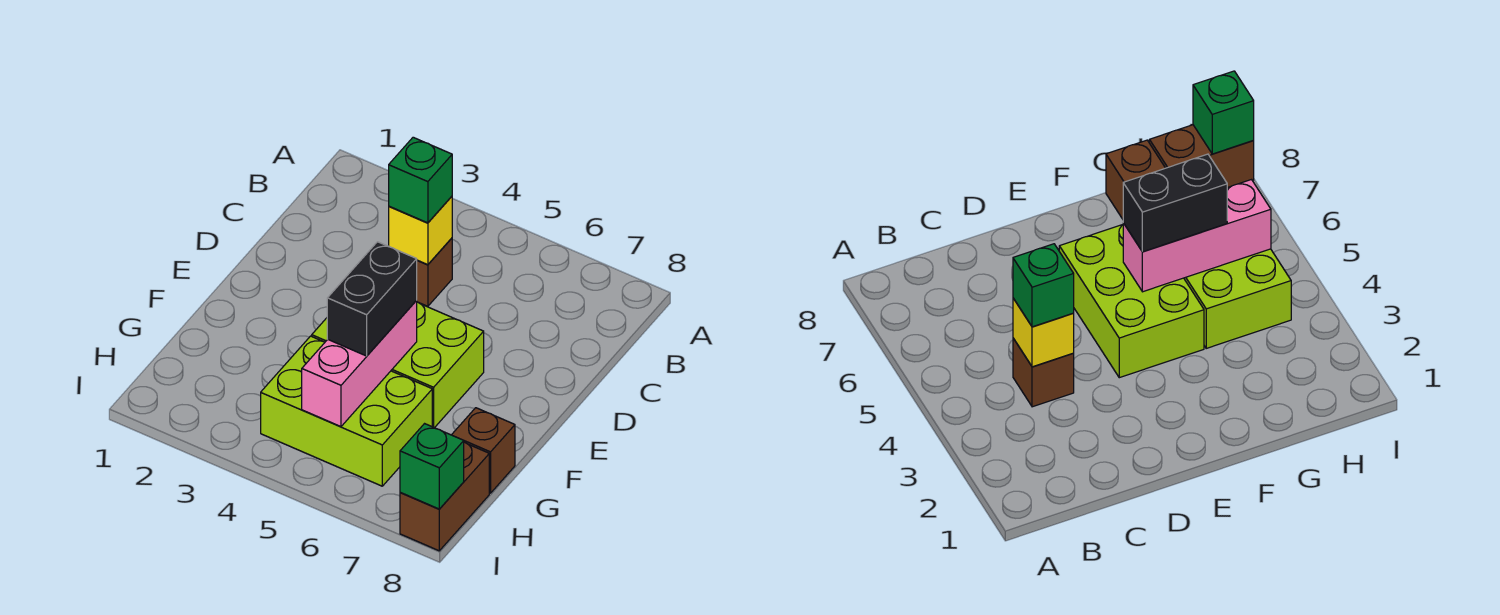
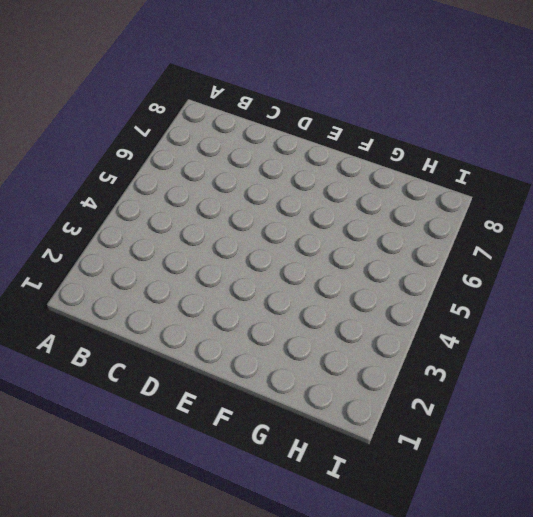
none -> brown brick C4 level 1
none -> lime brick E4:F6 level 1

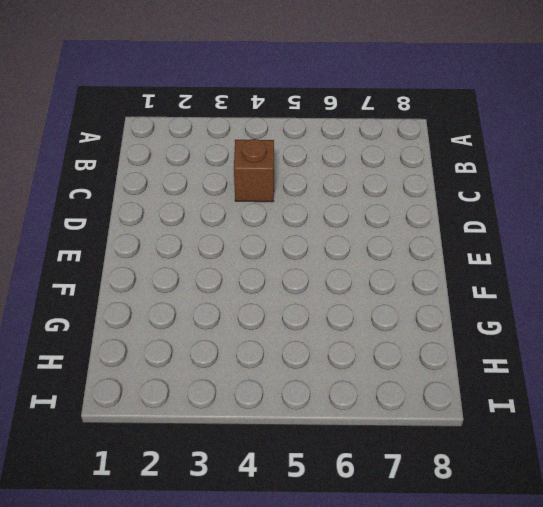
none -> lime brick E4:F6 level 1
none -> lime brick G4:H6 level 1

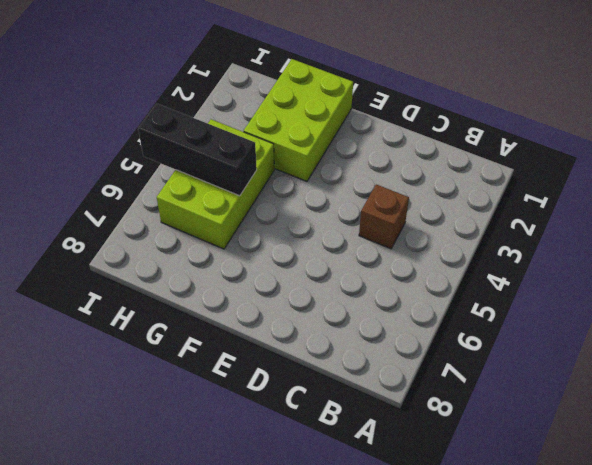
lime brick F1:G3 level 1 -> lime brick E4:F6 level 1
black brick G5:I5 level 2 -> pink brick F5:H5 level 2
none -> brown brick G8 level 1
none -> brown brick H8:I8 level 1

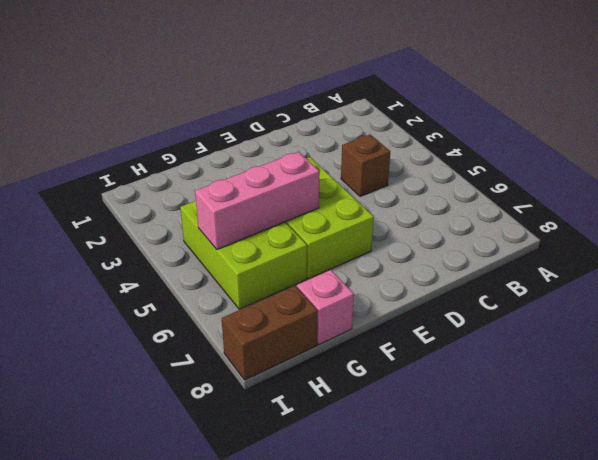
pink brick G8 level 1 -> brown brick G8 level 1
none -> yellow brick C4 level 2
none -> green brick I8 level 2

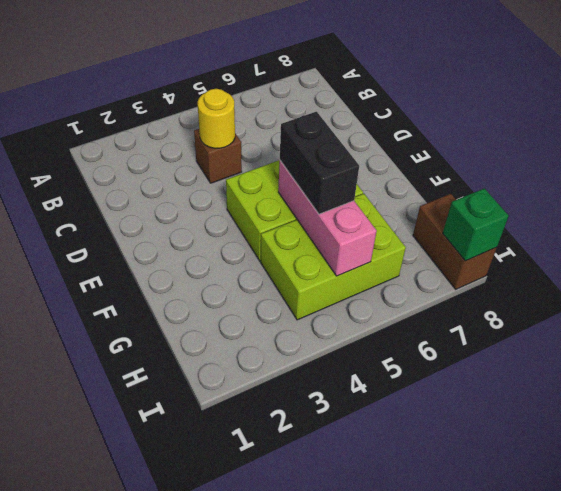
yellow round brick C4 level 2 -> yellow brick C4 level 2
none -> brown brick G8 level 1
none -> green brick C4 level 3

